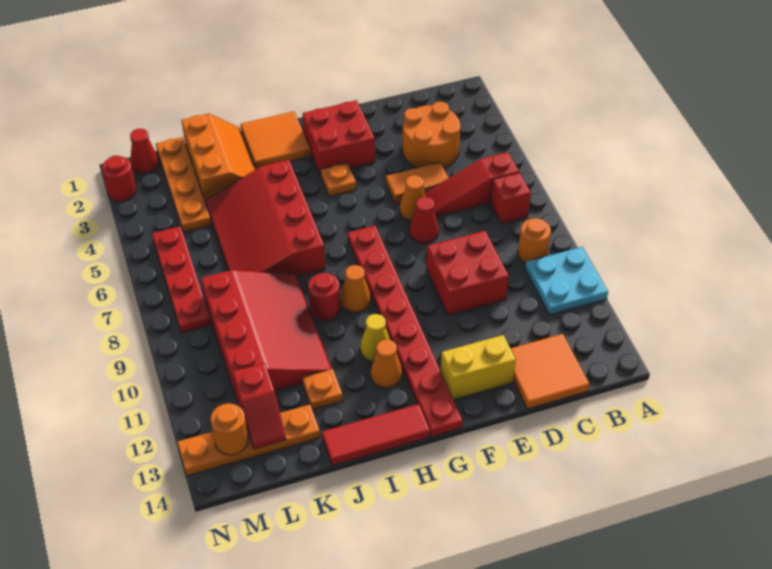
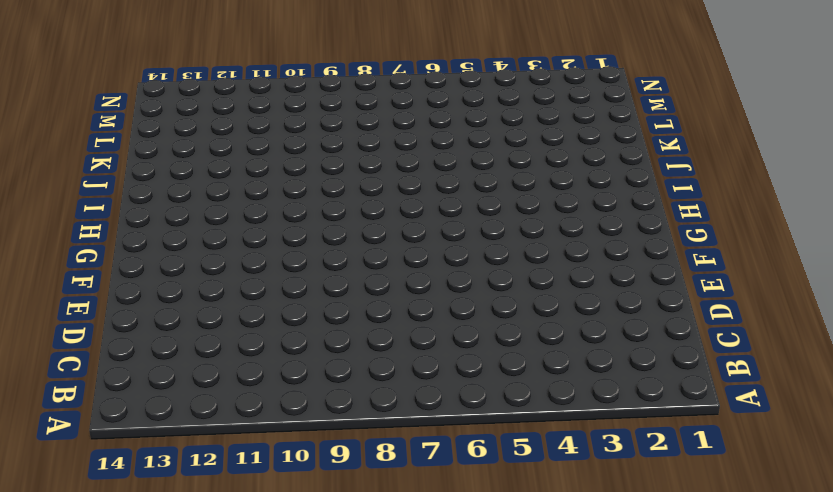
none -> cyan plate A10:B11 level 1
none -> red slope B6:D6 level 1 top B
none -> red brick B7 level 1
none -> orange round brick B9 level 1

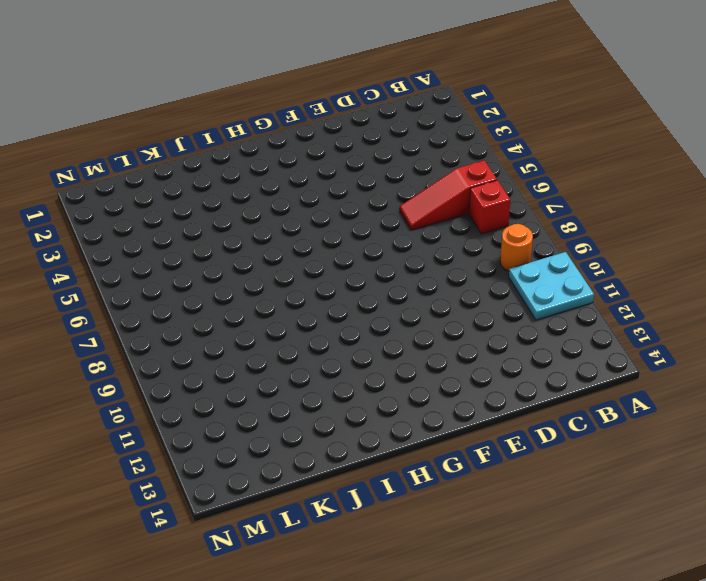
none -> orange round brick C3:D4 level 1
none -> orange tile C13:D14 level 1
none -> orange tile D5:E5 level 1
none -> red brick D9:E10 level 1

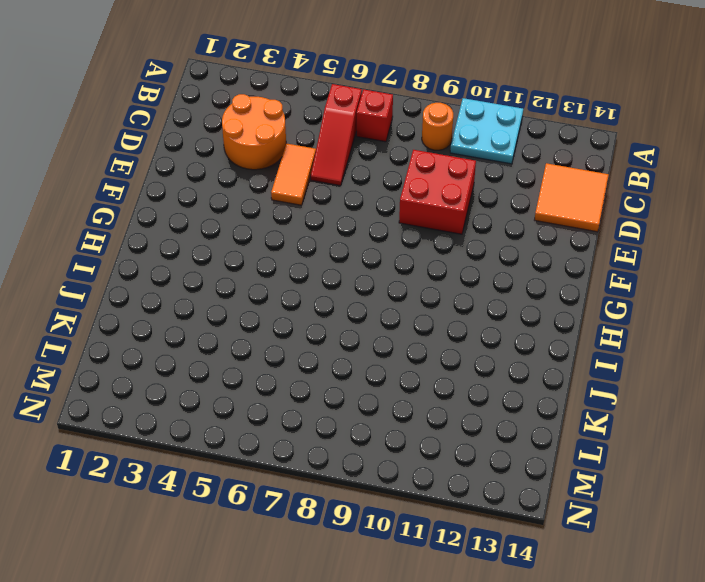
none -> orange cone E6 level 1
none -> red cone E7 level 1
none -> yellow brick E13:F13 level 1
none -> red brick F2:G3 level 1

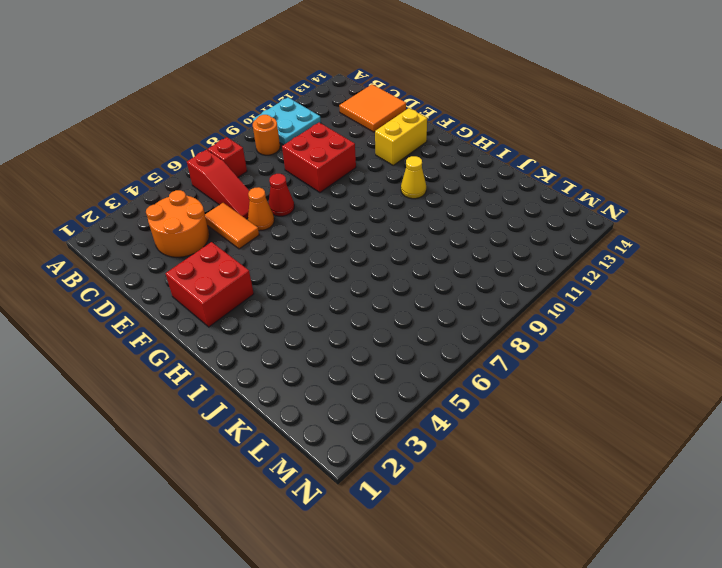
yellow brick F12:F13 level 1 -> yellow brick E13:F13 level 1
none -> orange plate G4 level 1
none -> red plate G7:G14 level 1
none -> orange tile H1:I2 level 1
none -> orange cone H9 level 1

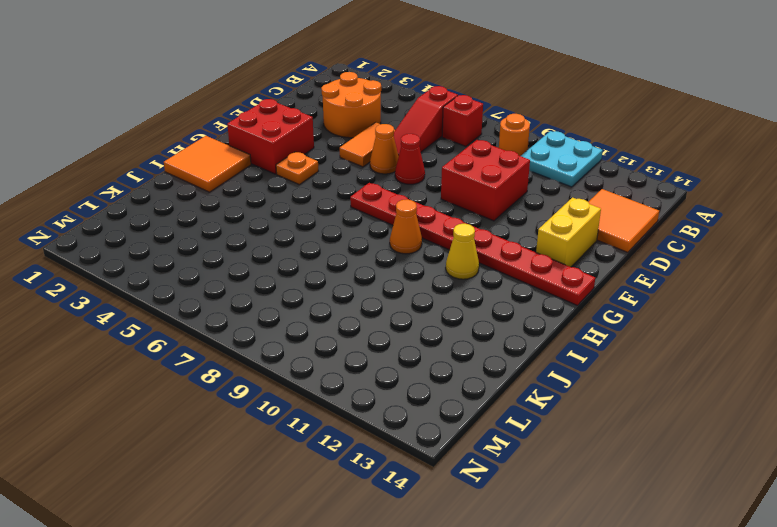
none -> orange cone H12 level 1
none -> red tile H14:J14 level 1
none -> red slope I4:K7 level 1 top I
none -> red round brick I9 level 1

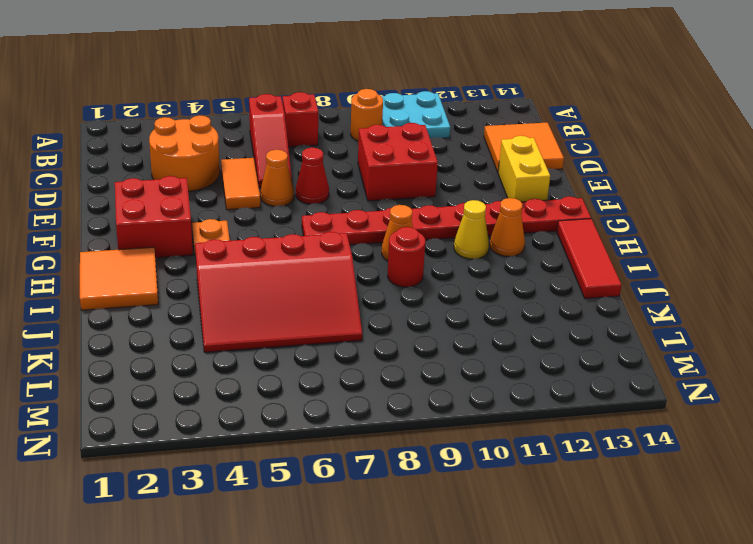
none -> orange slope J1:K3 level 1 top K
none -> red slope J8:L11 level 1 top L
none -> orange plate J12 level 1
none -> orange plate K13:N13 level 1

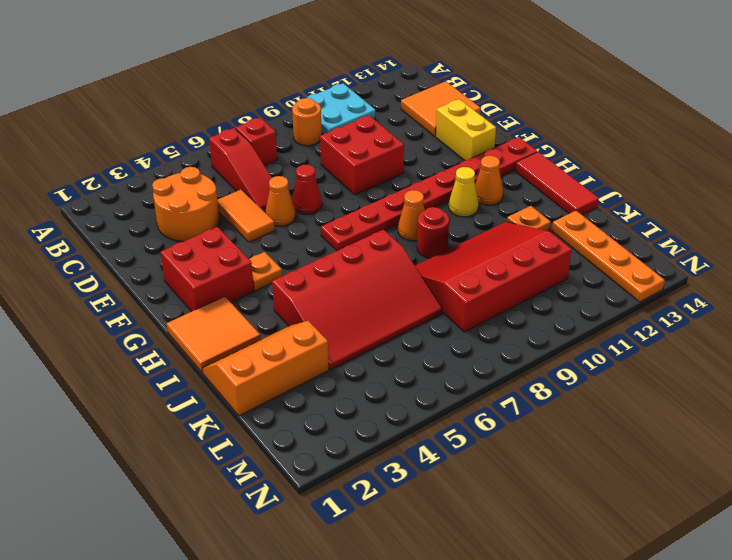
none -> orange plate L1:L4 level 1
none -> red cone M1 level 1
none -> red plate M5:M8 level 1
none -> red round brick N2 level 1

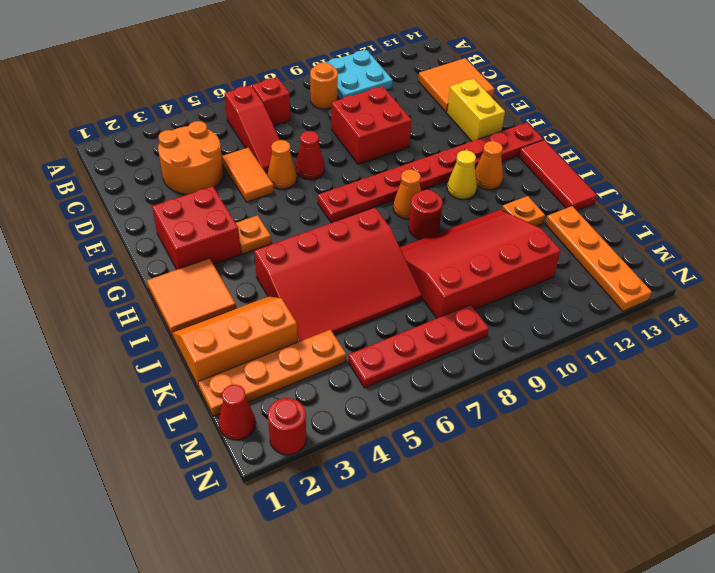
none -> red slope L12:L13 level 2 top 12
none -> orange round brick M13 level 2

